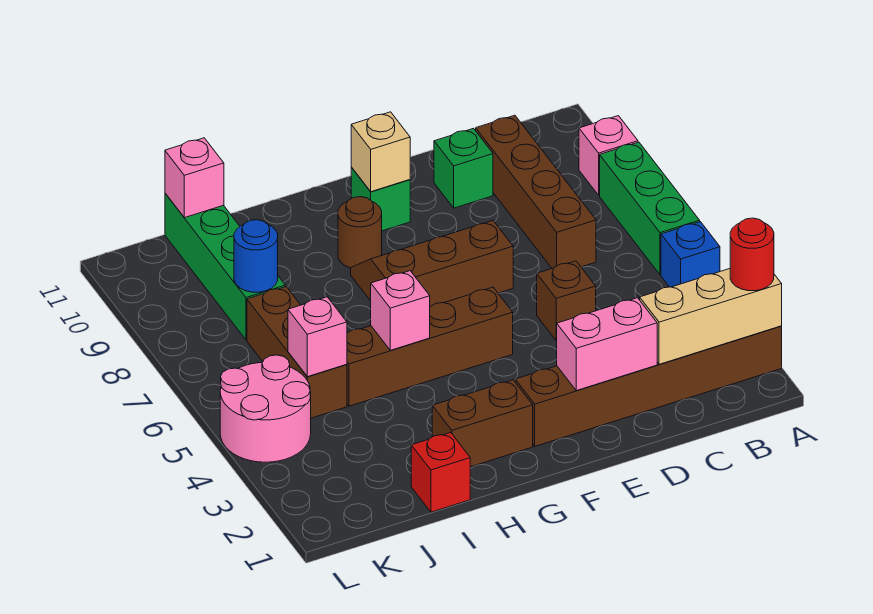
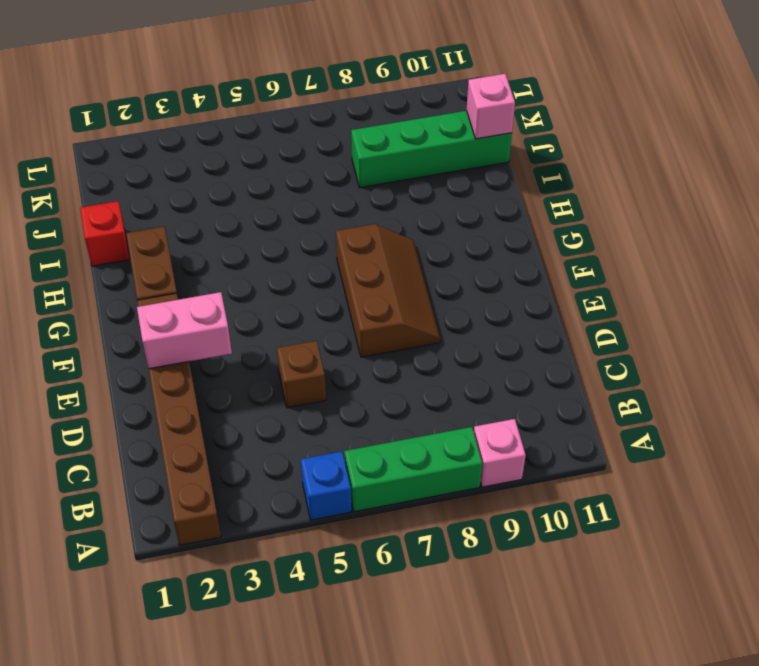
pink brick E2:E3 level 2 -> pink brick D2:E2 level 2
none -> brown brick C7:C10 level 1
none -> green brick D10 level 1
none -> brown brick F5:I5 level 1

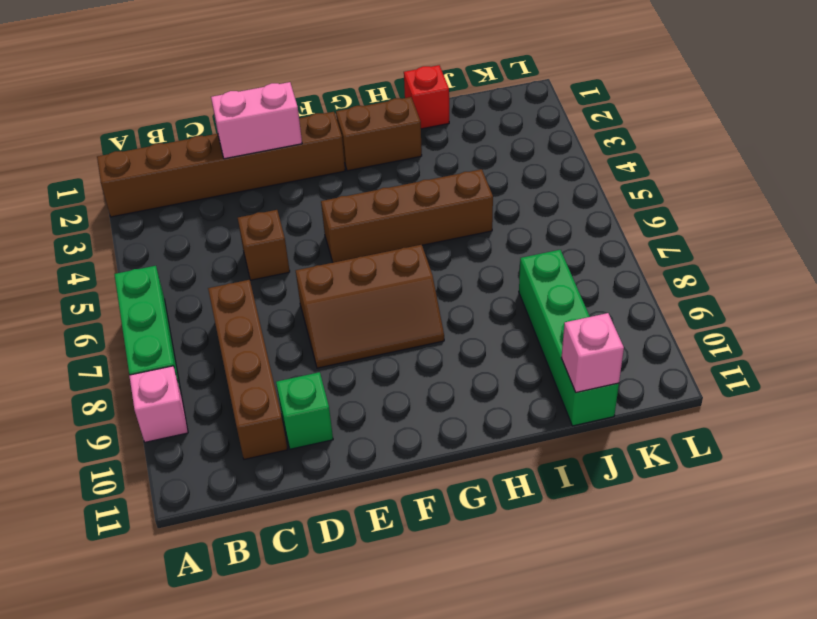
none -> blue brick A5 level 1
none -> green brick F10 level 1
none -> brown round brick G9 level 1

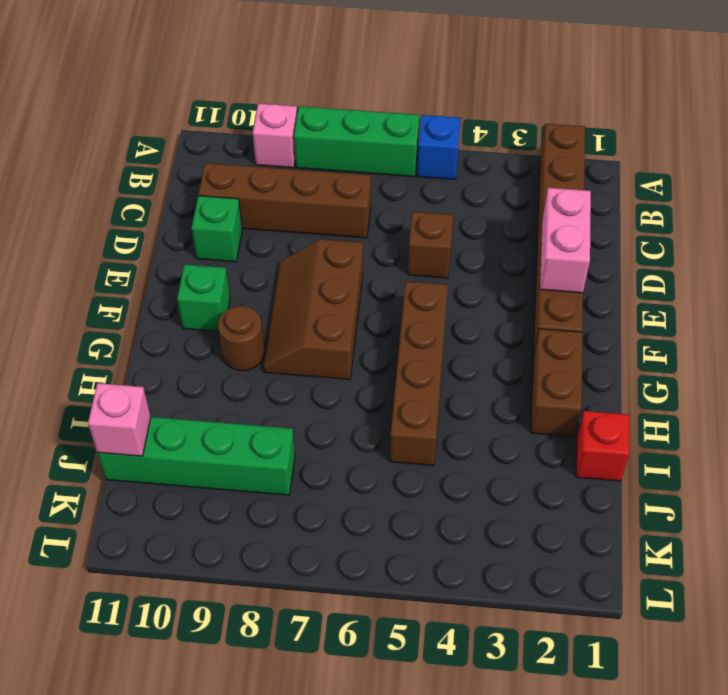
none -> brown brick J5:J7 level 1
none -> pink round brick K4:L5 level 1
none -> tan brick A2:C2 level 2

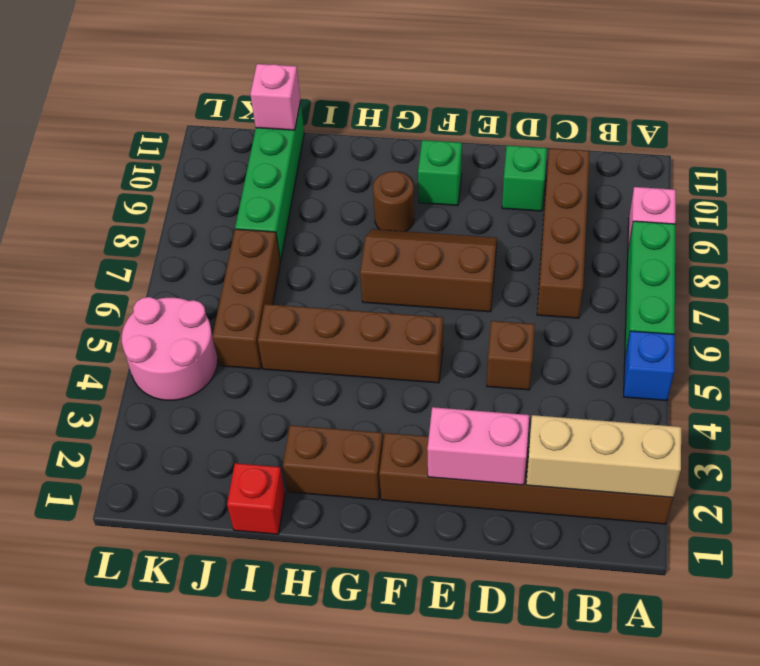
none -> tan brick F10 level 2
none -> pink brick H5 level 2
none -> pink brick J5 level 2

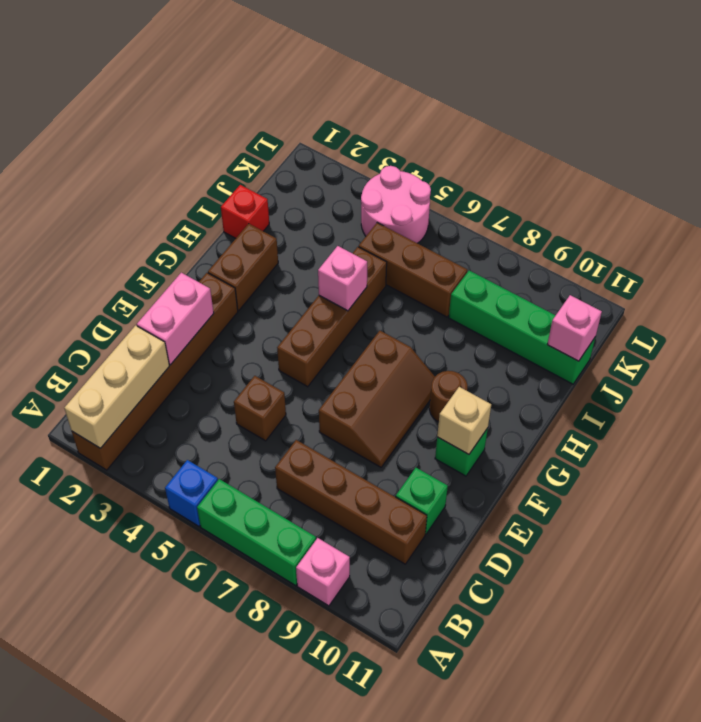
none -> pink brick J5 level 2
none -> blue round brick J8 level 2
none -> red round brick A2 level 3

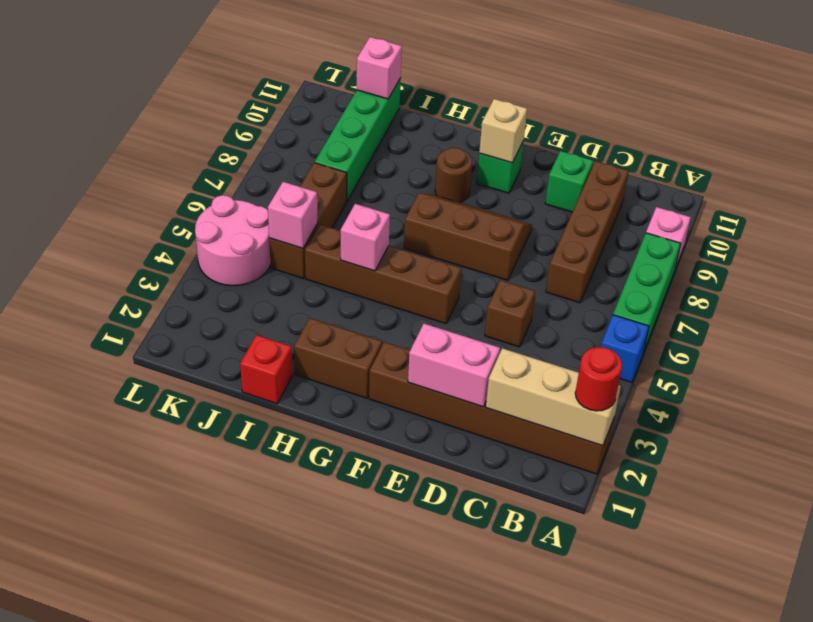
none -> blue round brick J8 level 2

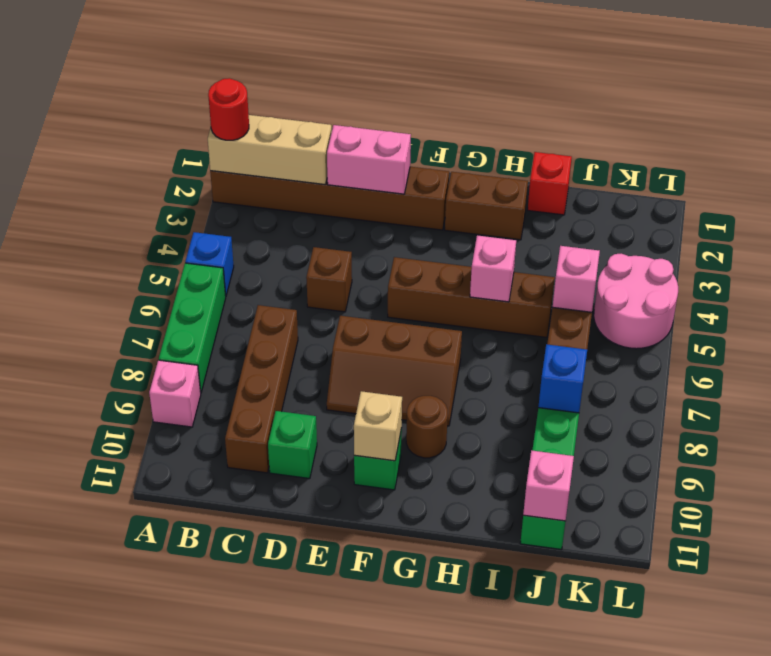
blue brick J8 level 2 -> blue round brick J8 level 2

